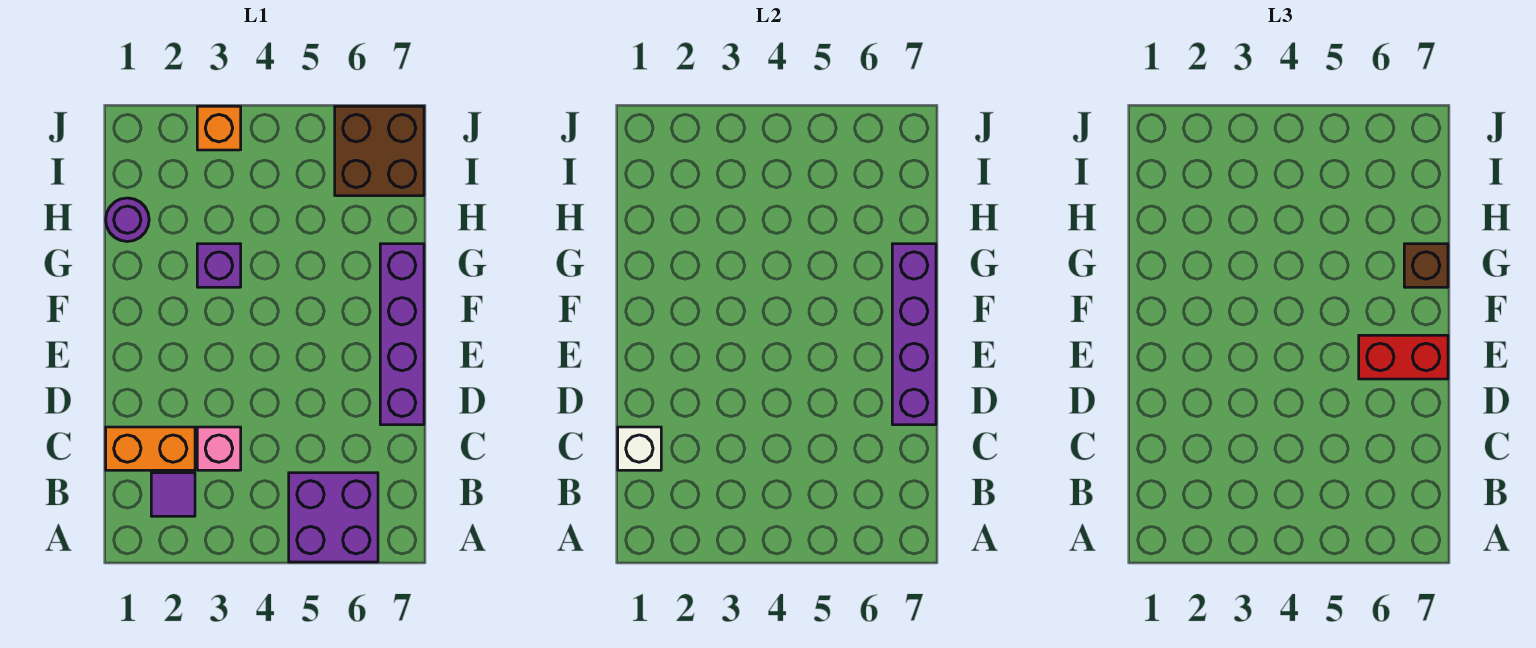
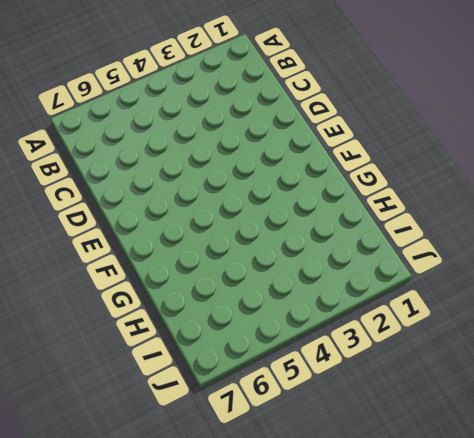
none -> purple brick A5:B6 level 1
none -> purple tile B2 level 1
none -> orange brick C1:C2 level 1

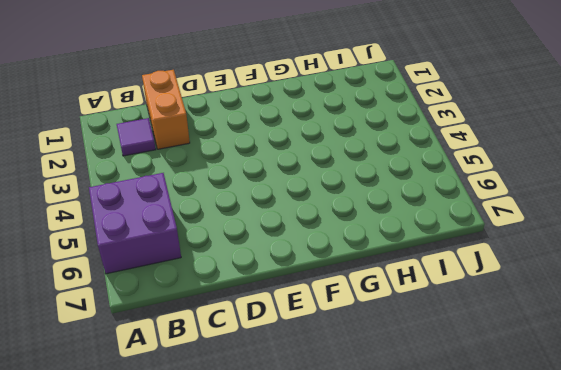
none -> pink brick C3 level 1
none -> purple brick D7:G7 level 1
none -> purple brick G3 level 1

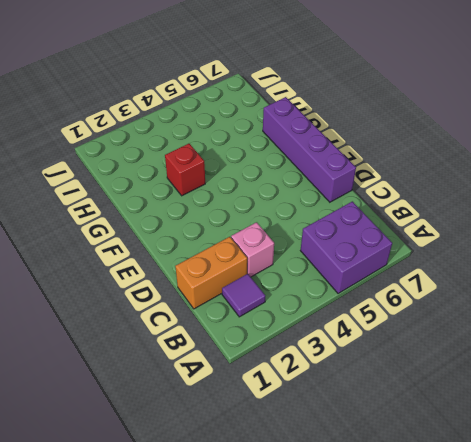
red brick G3 level 1 -> purple brick G3 level 1
none -> purple round brick H1 level 1
none -> brown brick I6:J7 level 1
none -> orange brick J3 level 1

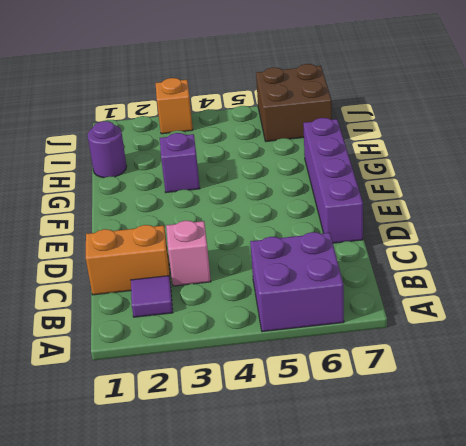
none -> white brick C1 level 2
none -> purple brick D7:G7 level 2
none -> red brick E6:E7 level 3

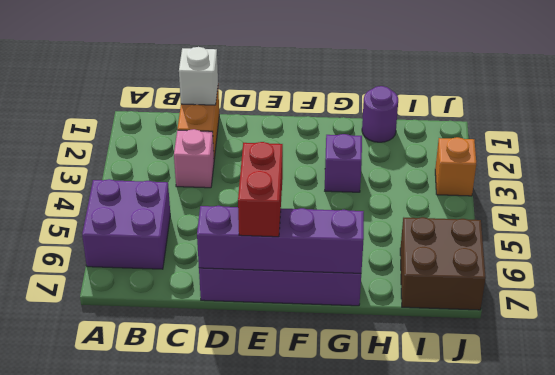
none -> purple tile B2 level 1
none -> brown brick G7 level 3

